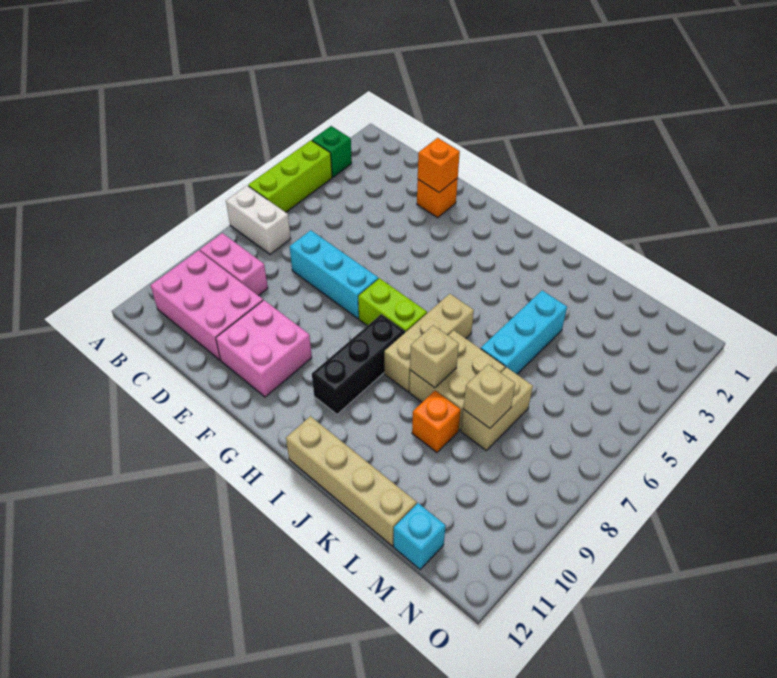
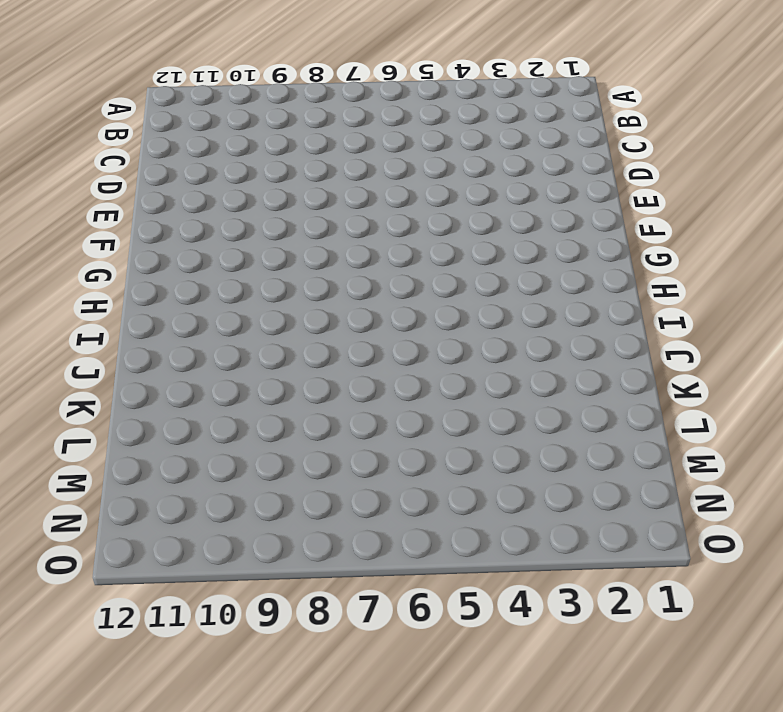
none -> green brick A3 level 1
none -> lime brick A4:A6 level 1
none -> white brick A7:B7 level 1

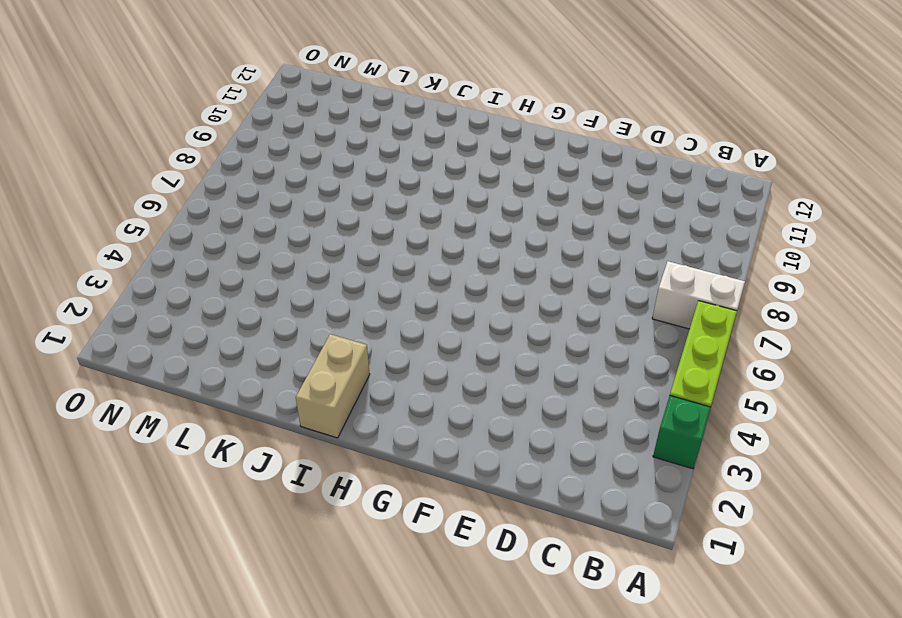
tan brick I1:I2 level 1 -> tan brick L7:L8 level 1
none -> pink brick B9:C9 level 1
none -> pink brick B10:D11 level 1
none -> cyan brick D7:F7 level 1

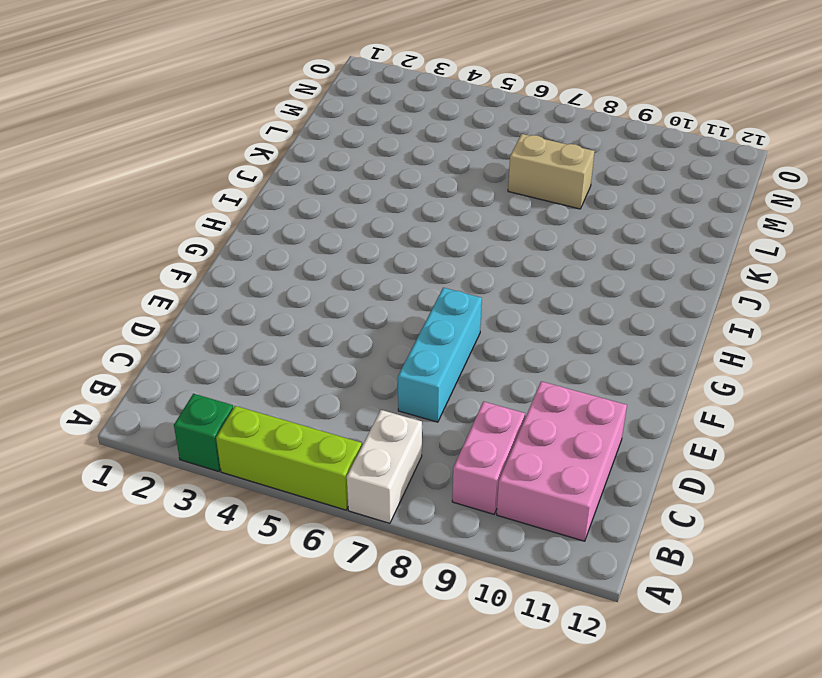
none -> orange brick E2 level 1
none -> pink brick E10:F11 level 1
none -> lime brick G7:H7 level 1

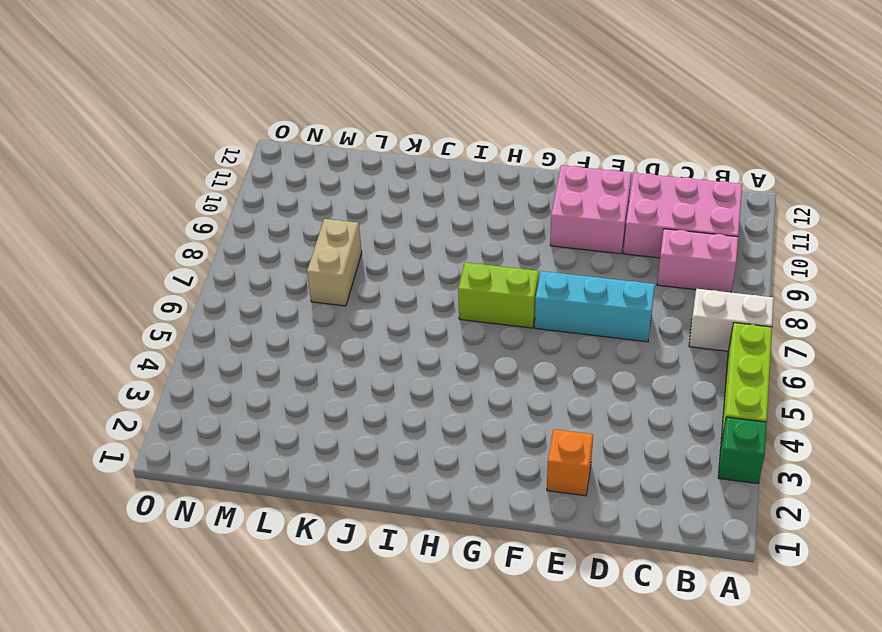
none -> black brick H8:H10 level 1
none -> tan brick I6:I8 level 1
none -> tan brick I12:L12 level 1

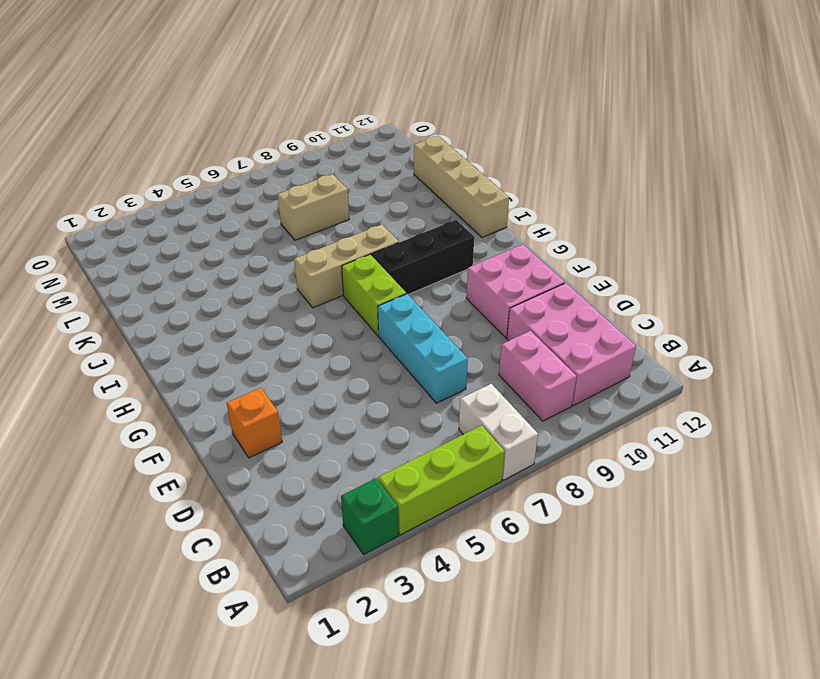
none -> tan brick J7:K8 level 1
none -> cyan brick K4:K6 level 1
none -> orange brick K9 level 1

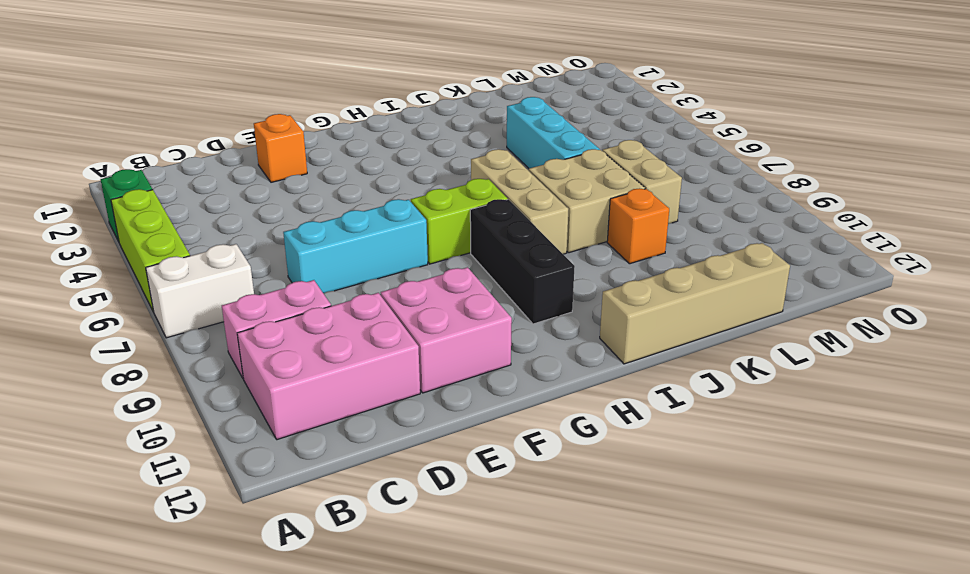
none -> cyan brick M12 level 1
none -> orange brick E2 level 2
none -> tan brick J8 level 2

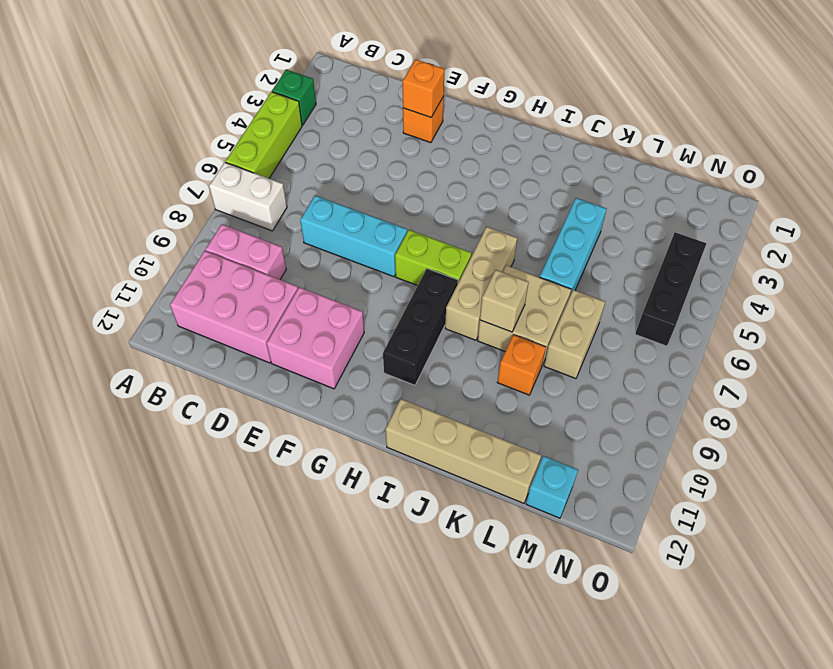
black brick N4:N6 level 1 -> none
none -> tan brick L8 level 2

